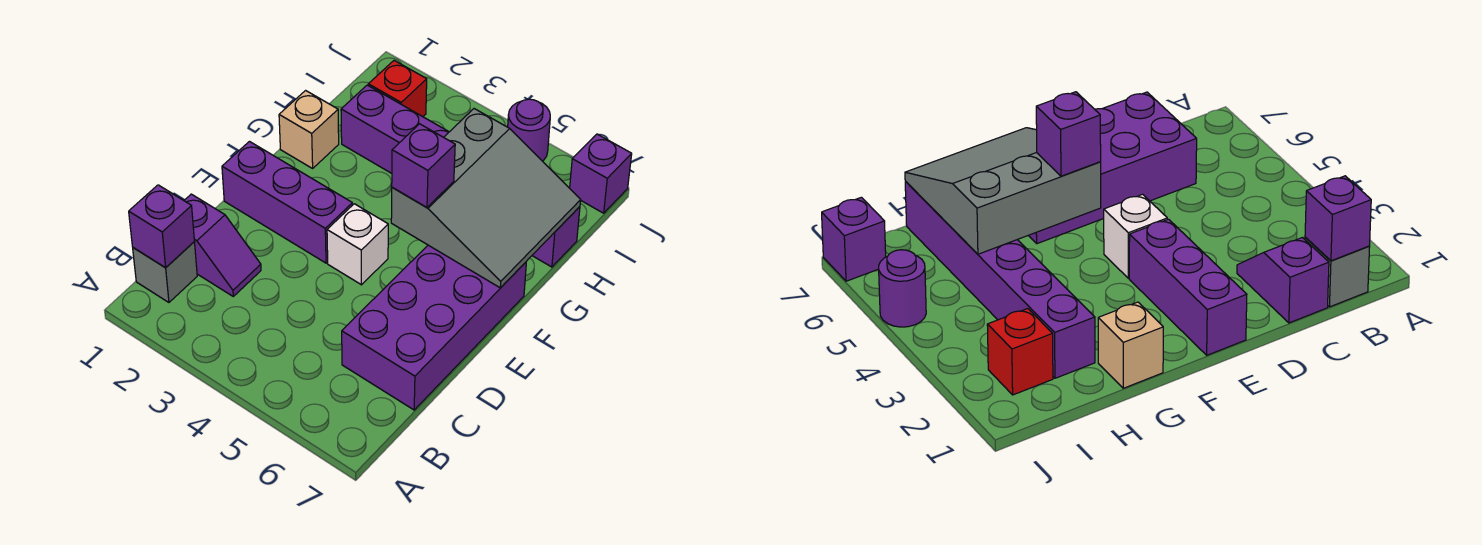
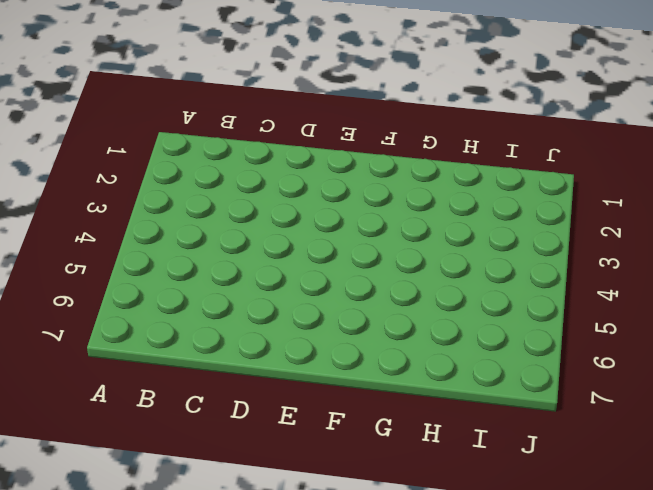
none -> grey brick B1 level 1
none -> purple slope C1:C2 level 1 top 1
none -> purple brick C6:F7 level 1

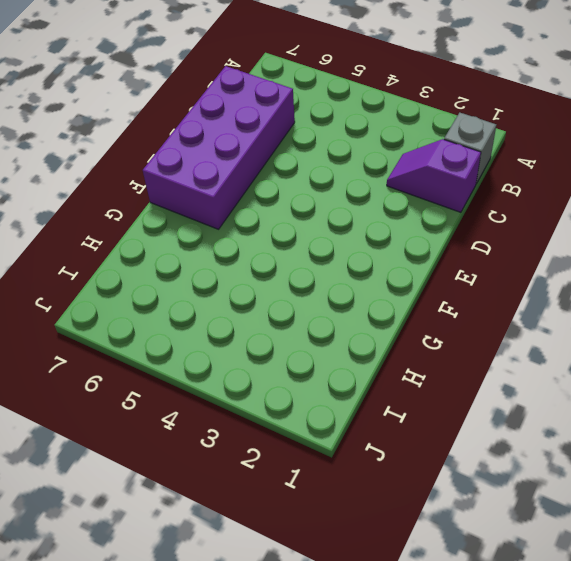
none -> purple brick E1:E3 level 1
none -> white brick E4 level 1
none -> tan brick G1 level 1

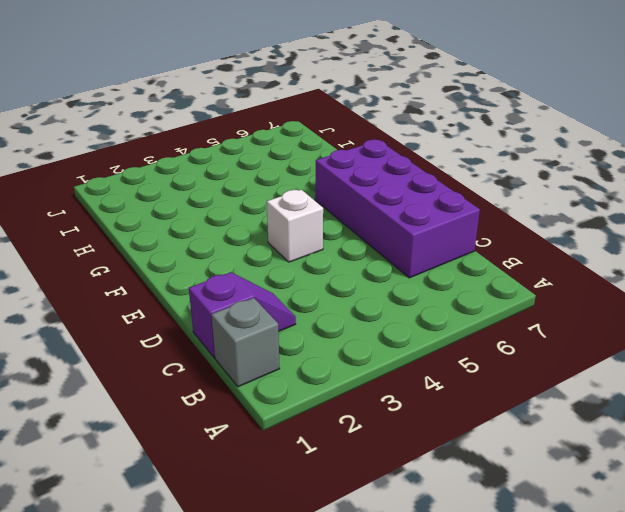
none -> purple brick E1:E3 level 1
none -> tan brick G1 level 1
none -> purple brick H2:H7 level 1

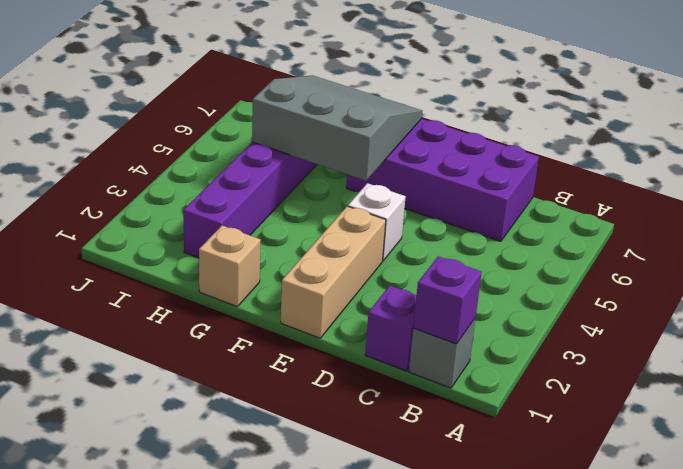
tan brick E1:E3 level 1 -> purple brick E1:E3 level 1
none -> red brick I2 level 1
none -> purple round brick J5 level 1
none -> purple brick J7 level 1

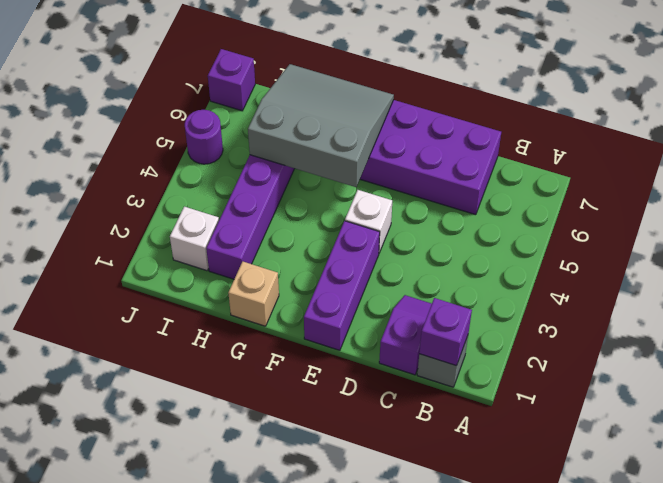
white brick I2 level 1 -> red brick I2 level 1
none -> purple brick F5 level 3

